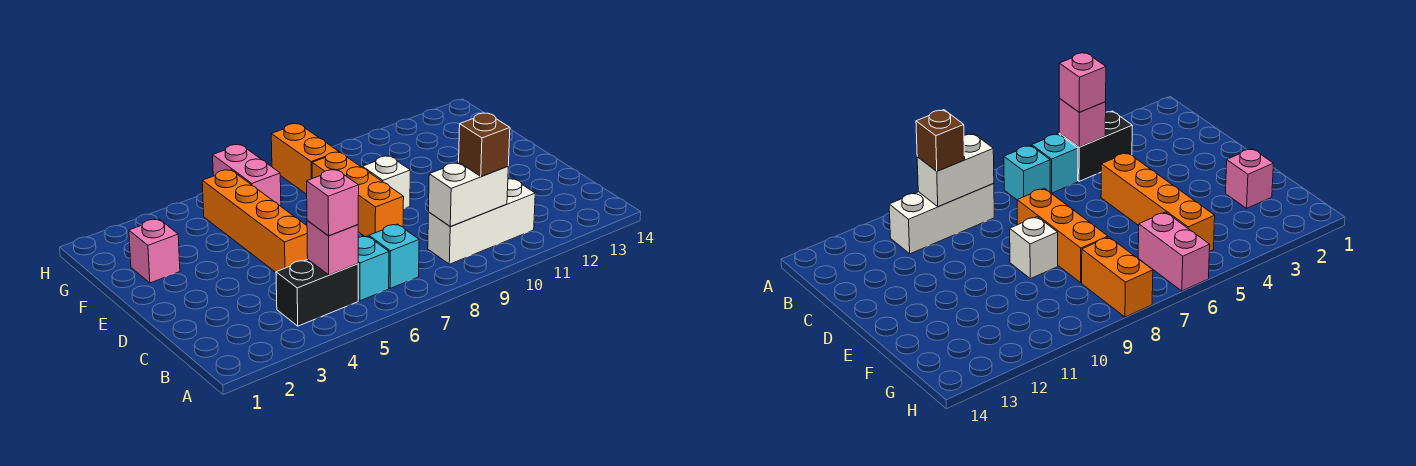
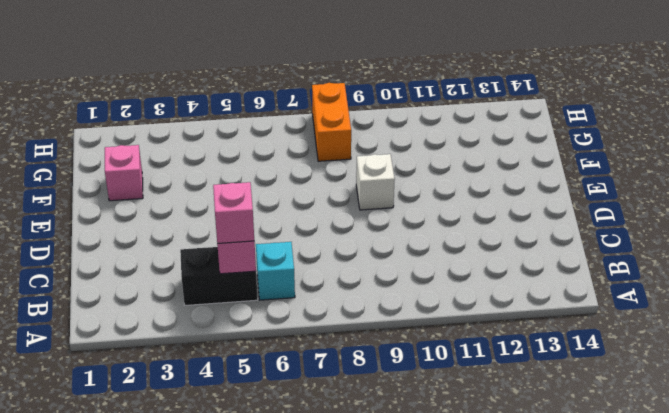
none -> cyan brick B7 level 1
none -> white brick B9:B11 level 1
none -> orange brick D5:G5 level 1

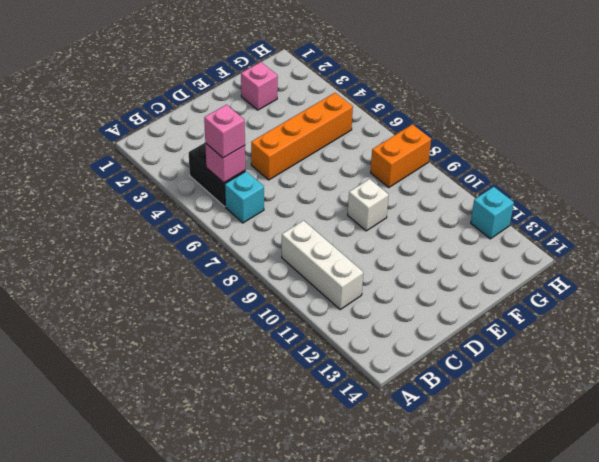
cyan brick H12 level 1 -> cyan brick B7 level 1
none -> orange brick D8:F8 level 1
none -> pink brick G6:H6 level 1
none -> white brick B9:B10 level 2

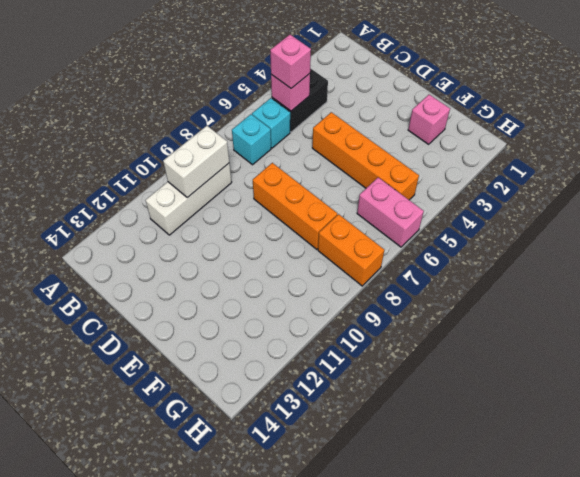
none -> white brick E9 level 1
none -> brown brick B10 level 3

